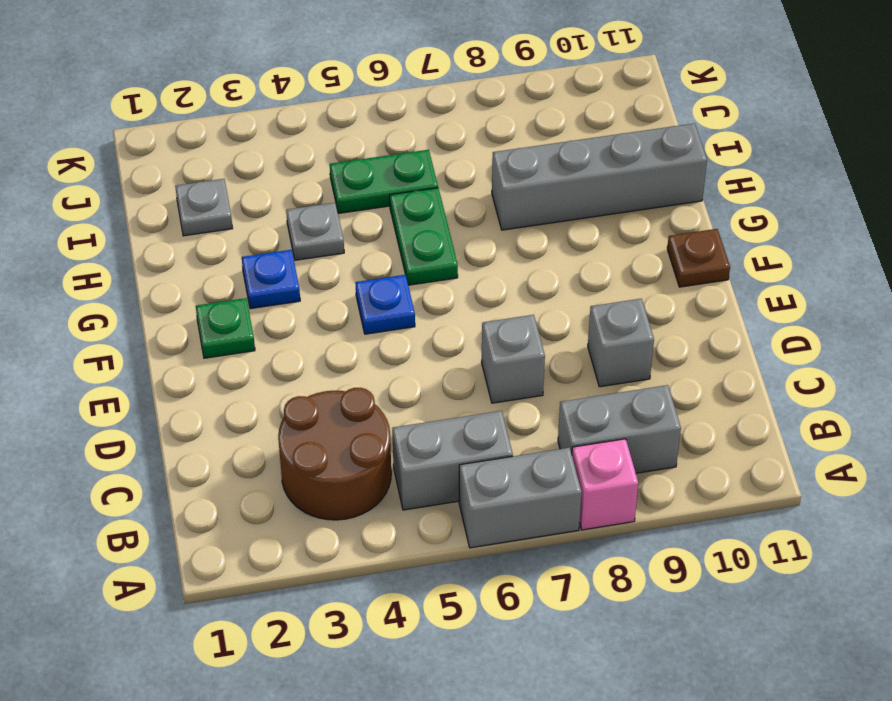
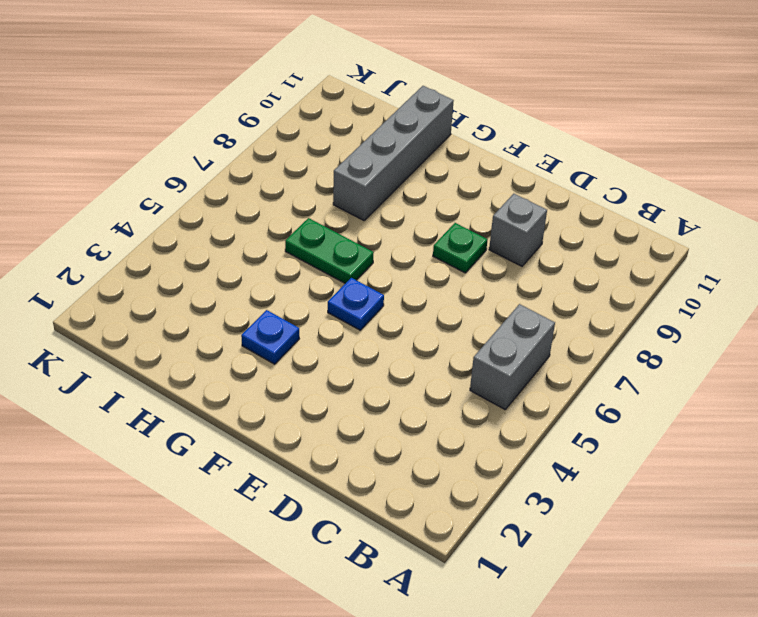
green plate E8 level 1 -> green plate F2 level 1
none -> grey brick A6:A7 level 1
none -> pink brick A8 level 1
none -> brown round brick B3:C4 level 1

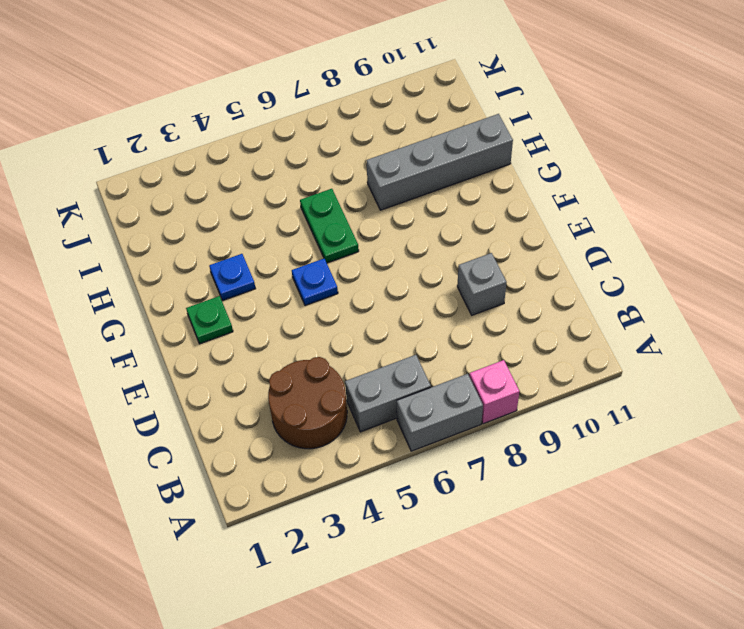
none -> grey brick B8:B9 level 1
none -> grey brick D7 level 1
none -> brown plate F11 level 1

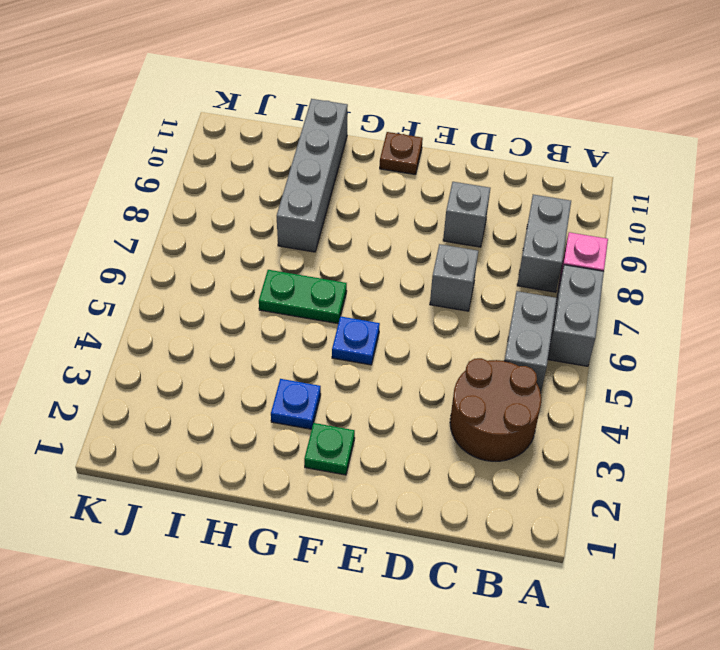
none -> grey plate H4 level 1
none -> grey plate I2 level 1
none -> green plate I5:I6 level 1

